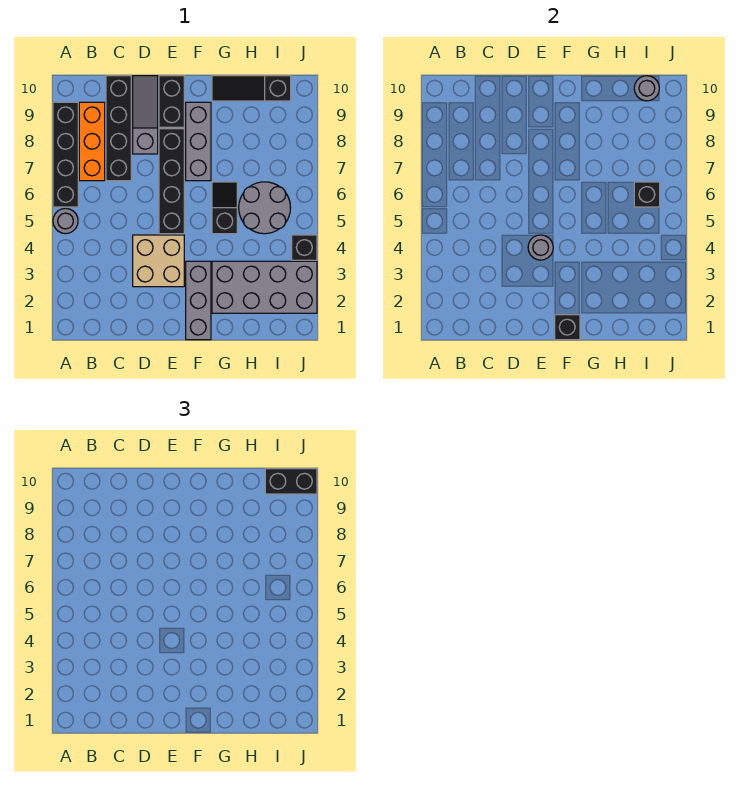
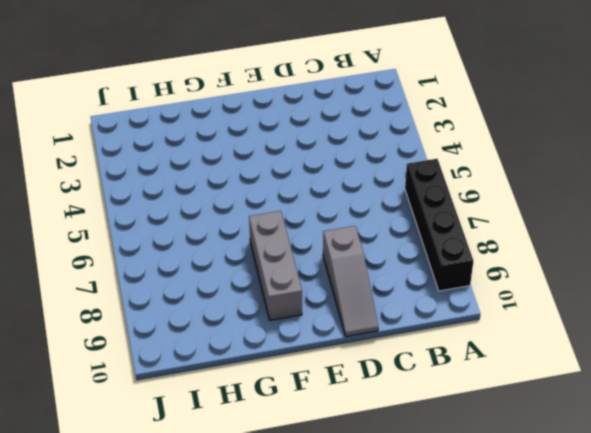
none -> grey round brick A5 level 1
none -> orange brick B7:B9 level 1
none -> black brick C7:C10 level 1

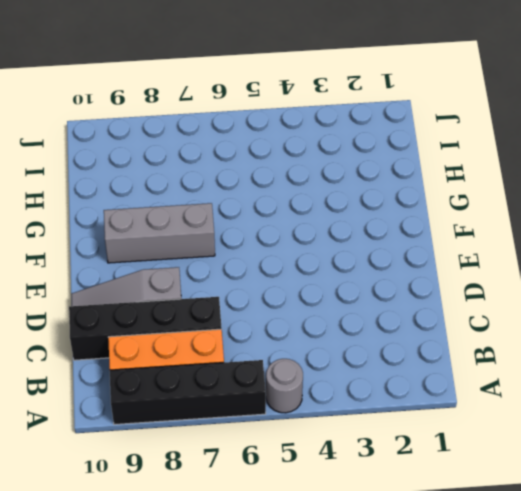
none -> tan brick D3:E4 level 1
none -> black brick E5:E8 level 1
none -> black brick E9:E10 level 1

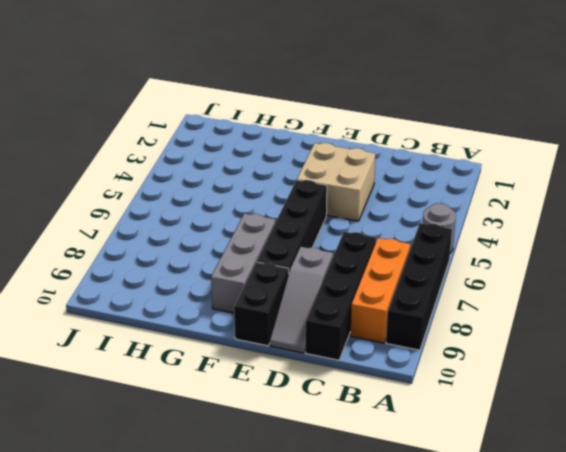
none -> grey brick F1:F3 level 1
none -> grey brick G2:J3 level 1
none -> black slope G5:G6 level 1 top 5

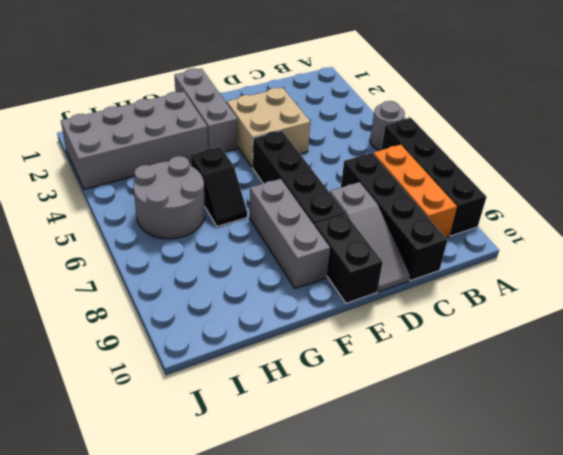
none -> black slope G10:I10 level 1 top I
none -> black brick J4 level 1
none -> grey round brick E4 level 2

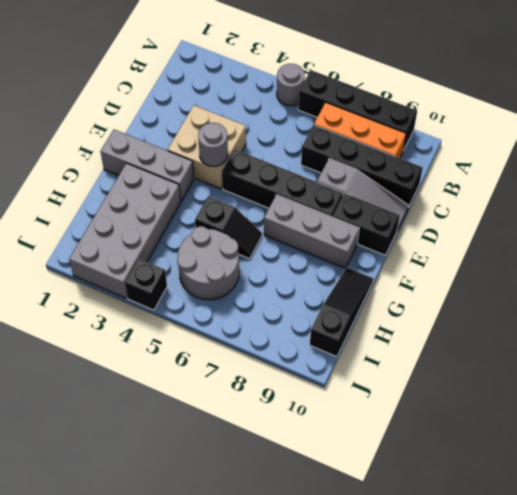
none -> black brick F1 level 2
none -> black brick I6 level 2
none -> grey round brick I10 level 2

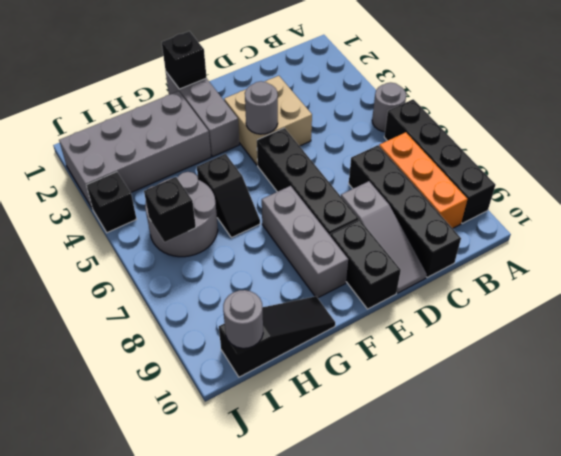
none -> black brick I10:J10 level 3

